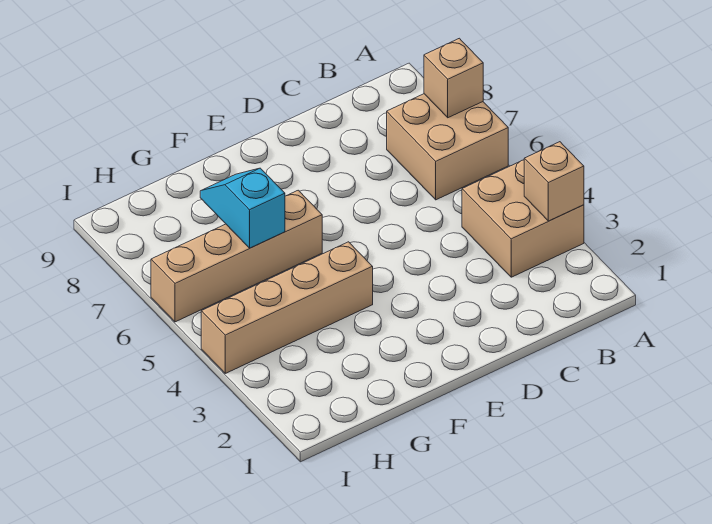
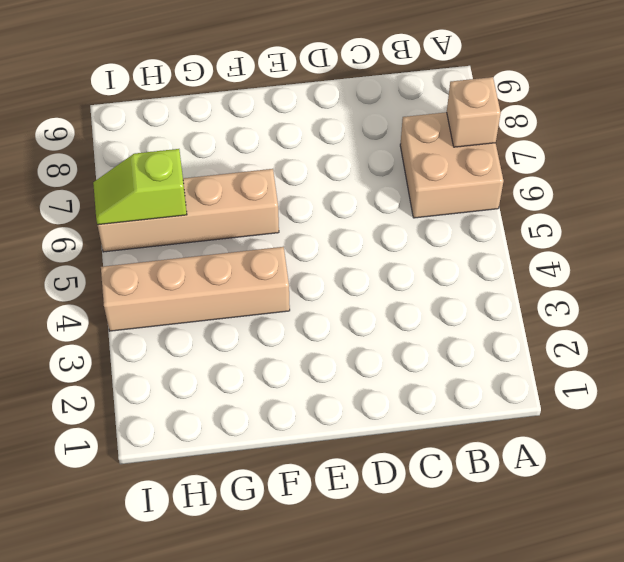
lime slope H6:I6 level 2 top H -> none
none -> tan brick A3:B4 level 1
none -> tan brick A3 level 2

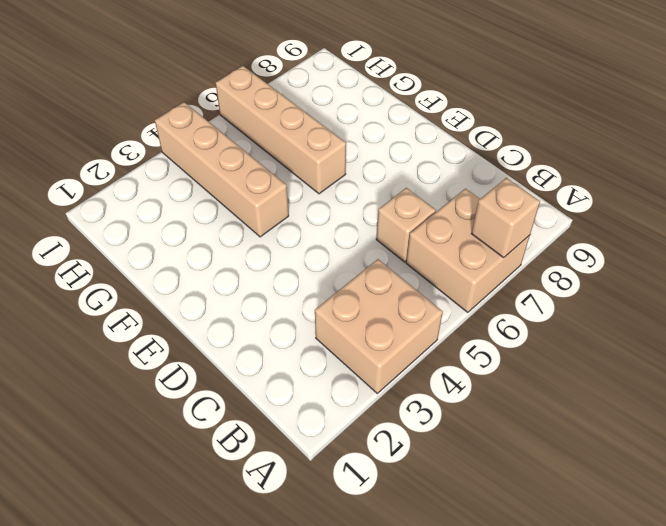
tan brick C6 level 1 -> tan brick A3 level 2
none -> cyan slope G6:G7 level 2 top 6

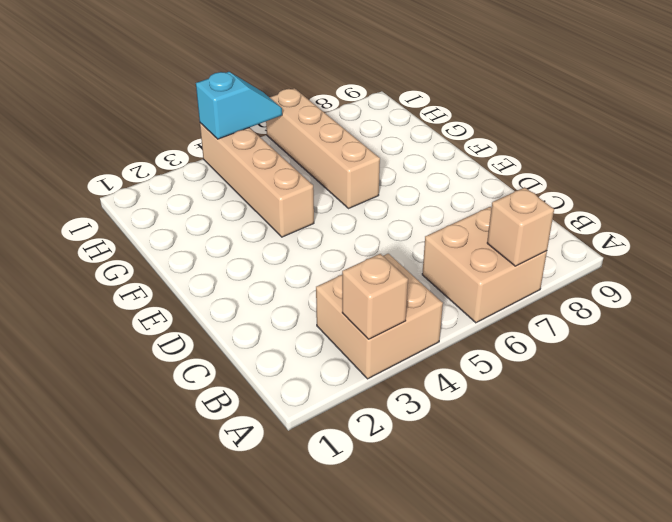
cyan slope I4:I5 level 2 top 4 -> cyan slope G6:G7 level 2 top 6

